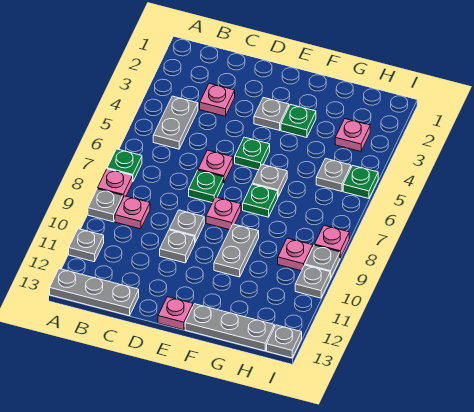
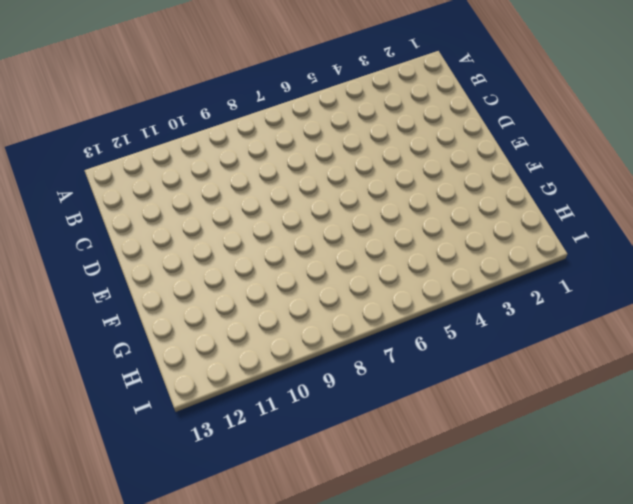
none -> green plate A7 level 1
none -> pink plate A8 level 1
none -> grey plate A9 level 1

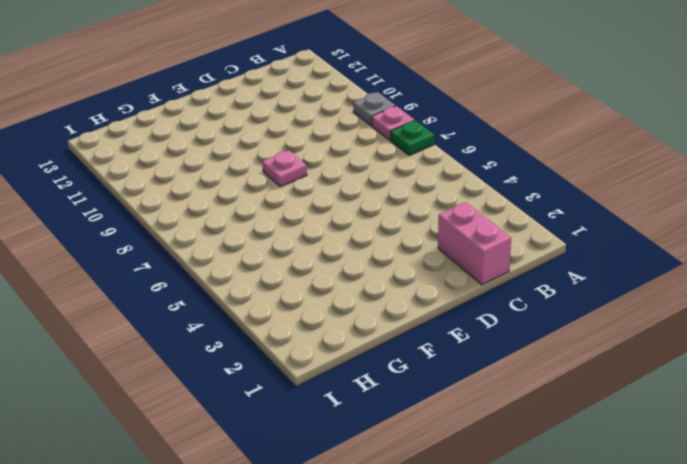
pink brick C1:C2 level 1 -> none
none -> grey plate A11 level 1
none -> grey plate A13:C13 level 1
none -> grey plate B4:B5 level 1

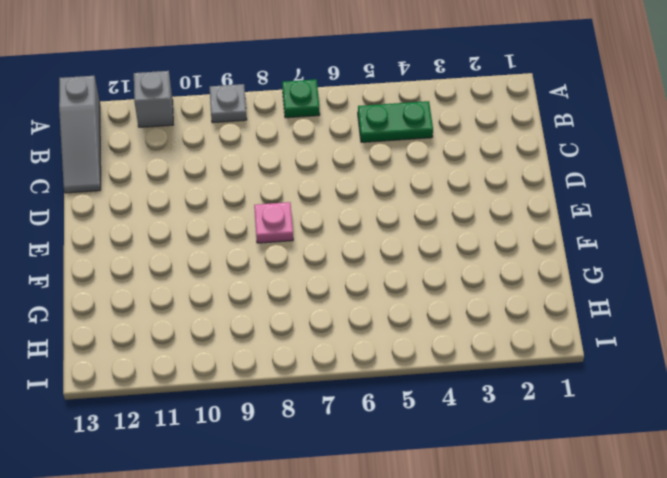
grey brick A11 level 1 -> grey plate A11 level 1
grey slope A13:C13 level 1 top A -> grey plate A13:C13 level 1
green plate B4:B5 level 1 -> grey plate B4:B5 level 1
none -> pink plate A8 level 1
none -> pink plate B9 level 1
none -> pink plate C3 level 1

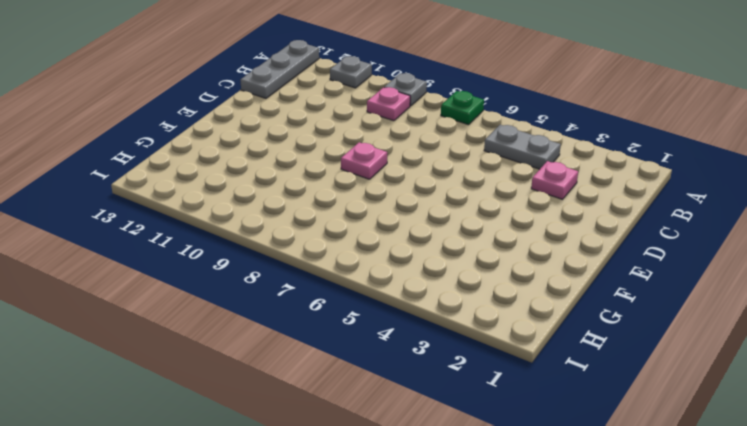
none -> pink plate A8 level 1
none -> pink plate D6 level 1
none -> green plate D7 level 1

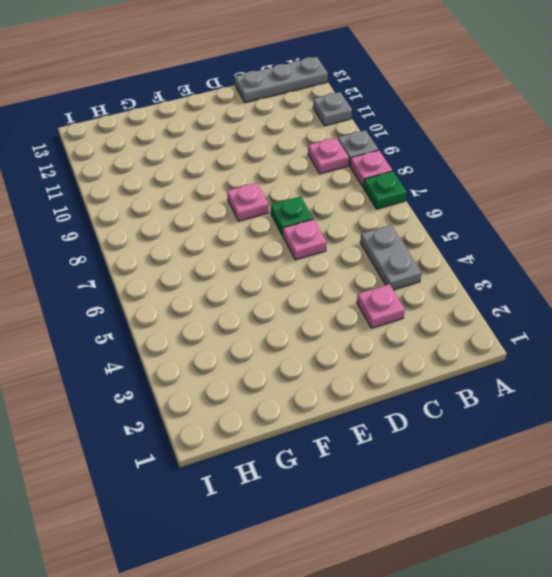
none -> grey plate D9 level 1
none -> grey plate D10 level 1
none -> grey plate E3 level 1

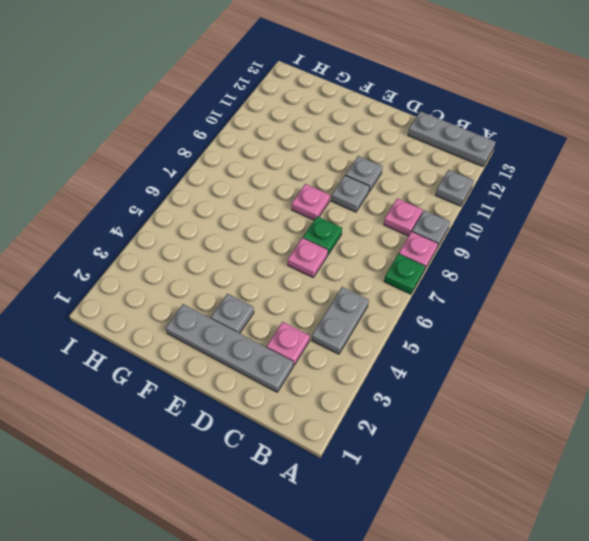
grey plate C2:F2 level 1 -> none
none -> green plate E5 level 1
none -> pink plate E13 level 1
none -> green plate F3 level 1

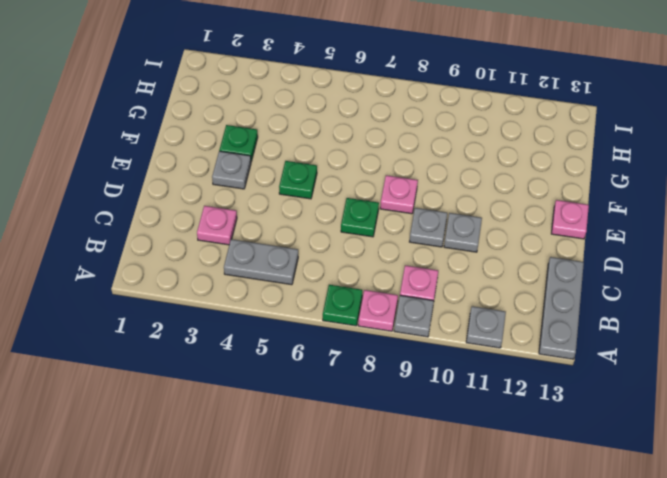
none -> pink plate D6 level 1
none -> grey plate F6 level 1
none -> green plate F7 level 1

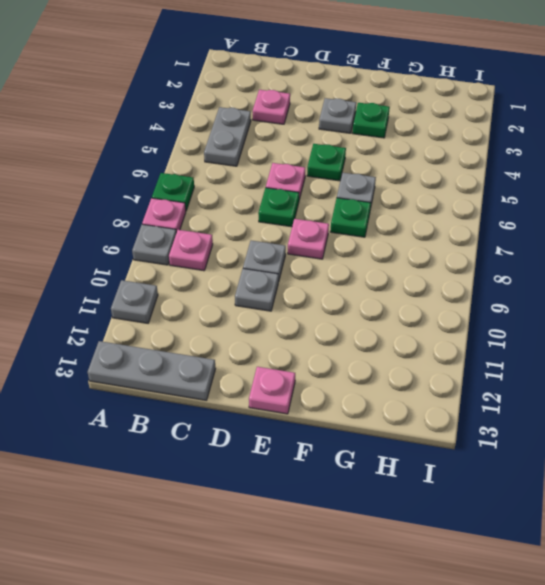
none -> grey plate F9:F10 level 1
none -> grey plate F13:H13 level 1
none -> pink plate H3 level 1

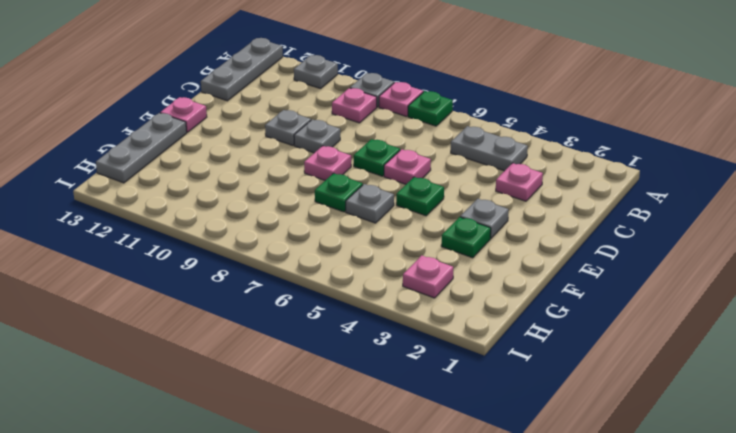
none -> grey plate F9:F10 level 1
none -> grey plate H5 level 1
none -> pink plate H9 level 1

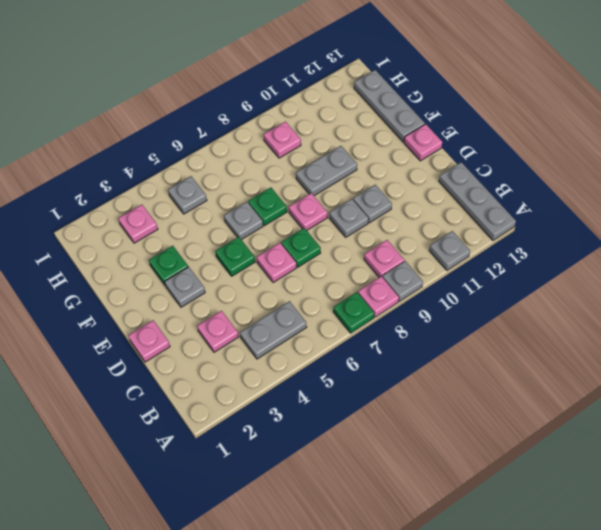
pink plate D1 level 1 -> pink plate I8 level 1
none -> green plate I5 level 1
none -> grey plate I9 level 1
none -> grey plate I10 level 1

